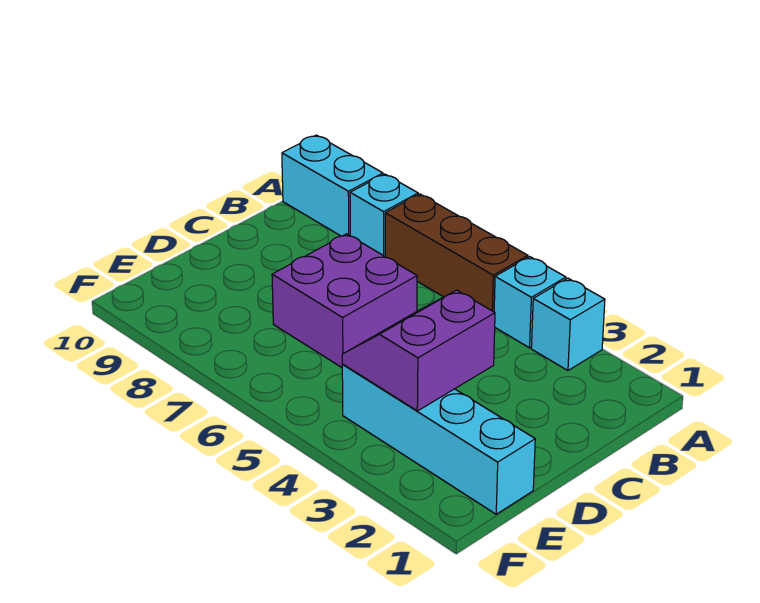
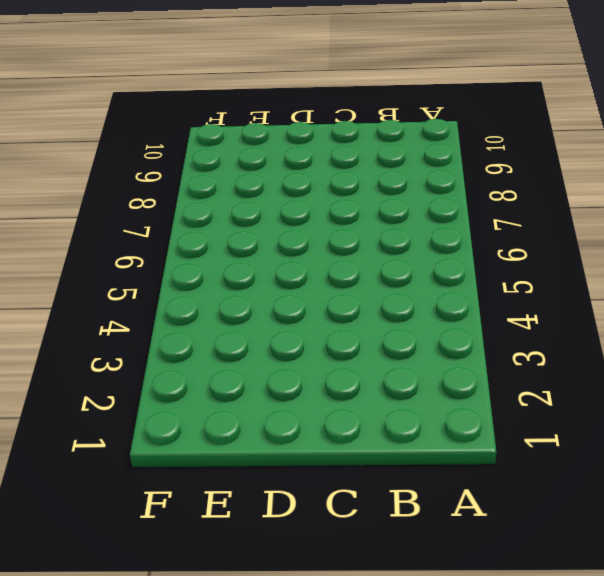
none -> cyan brick A3 level 1
none -> cyan brick A4 level 1

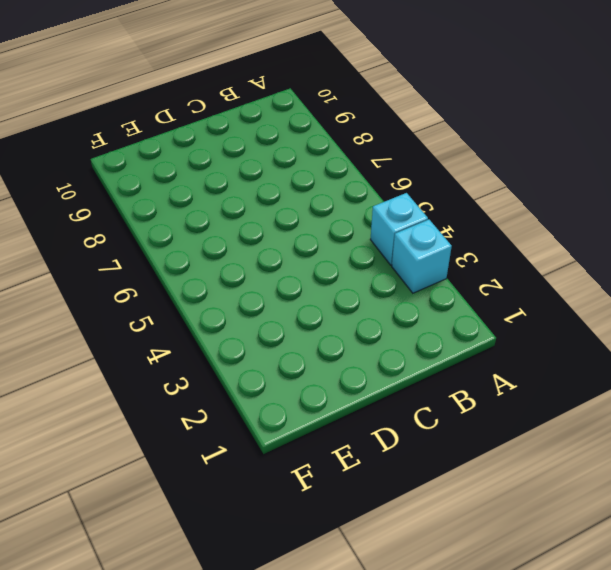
none -> brown brick A5:A7 level 1
none -> cyan brick A8 level 1

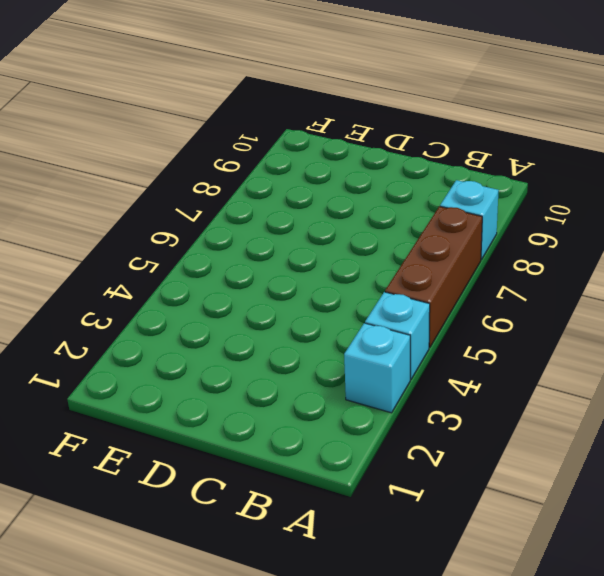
none -> cyan brick A9:A10 level 1
none -> purple brick C6:D7 level 1

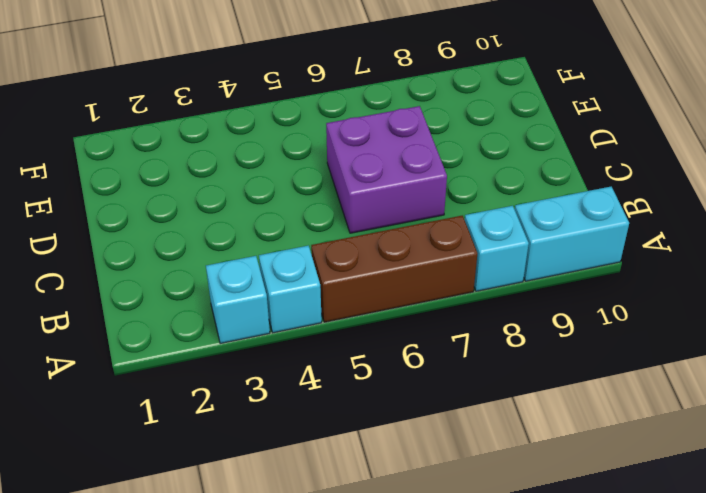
none -> cyan brick E1:E4 level 1
none -> purple slope D3:E4 level 2 top 3

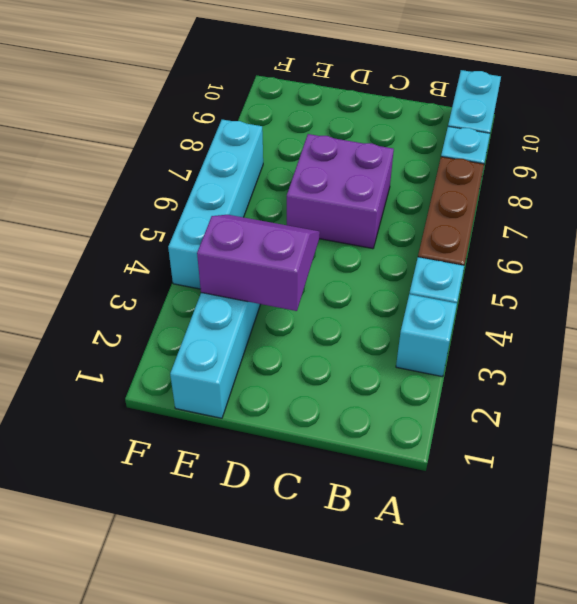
cyan brick F4:F7 level 1 -> none

